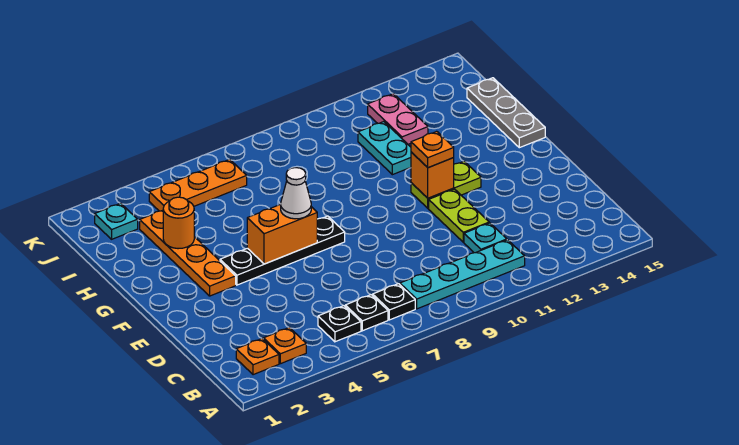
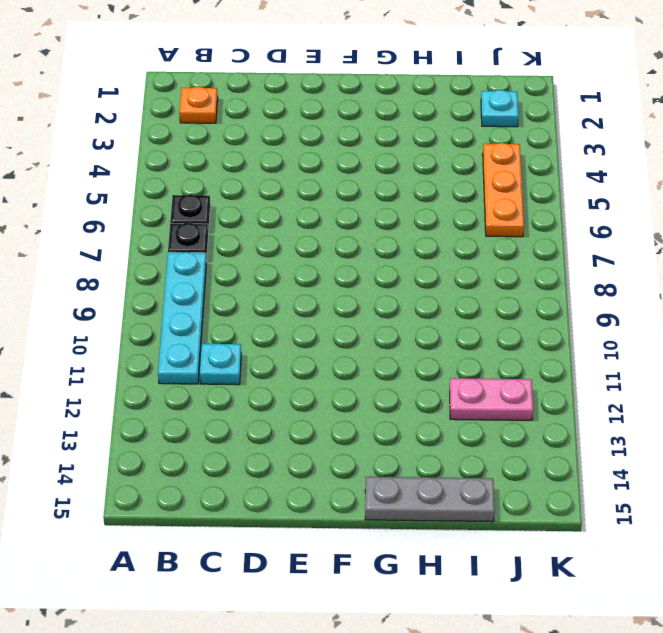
none -> orange plate B3 level 1
none -> black plate B5 level 1
none -> lime plate D11:E11 level 1

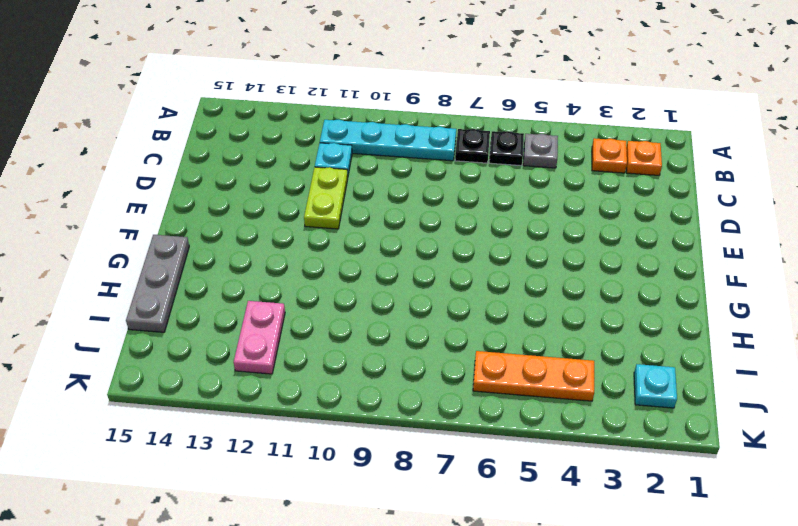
grey plate B5 level 1 -> black plate B5 level 1
none -> orange plate F3:I3 level 1
none -> black plate F4:F7 level 1
none -> lime plate F11:F12 level 1

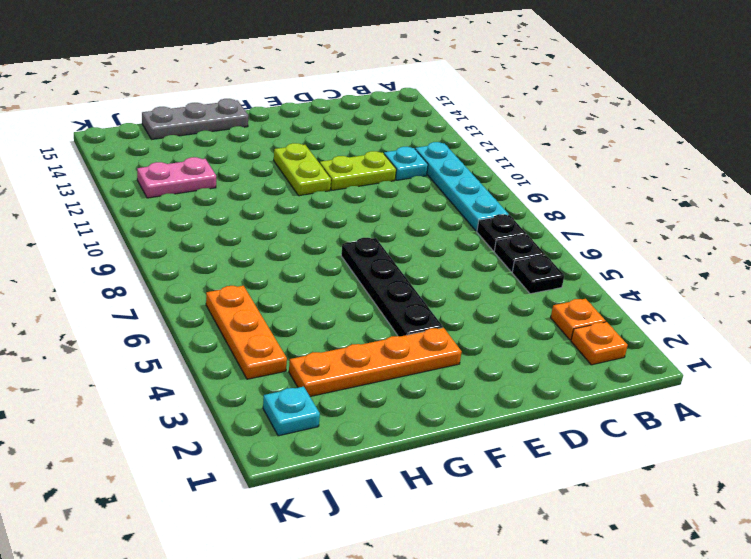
none -> cyan plate H11:I11 level 1
none -> orange brick F5:F6 level 2
none -> orange brick F11 level 2

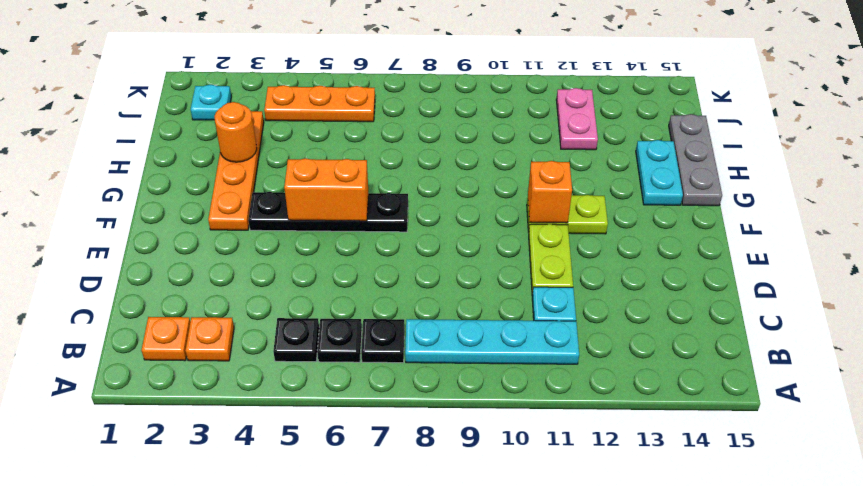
cyan plate G14:H14 level 1 -> cyan plate H11:I11 level 1
none -> white cone F6 level 3
none -> orange plate F11 level 3

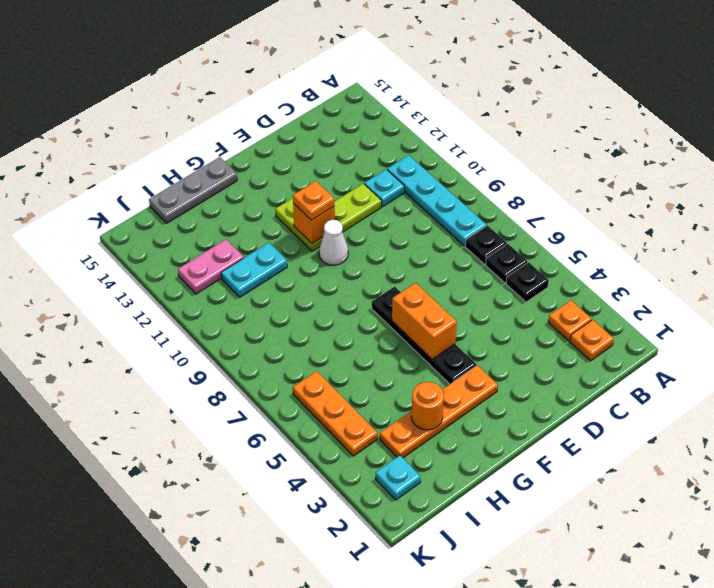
white cone F10 level 1 -> white cone F6 level 3

